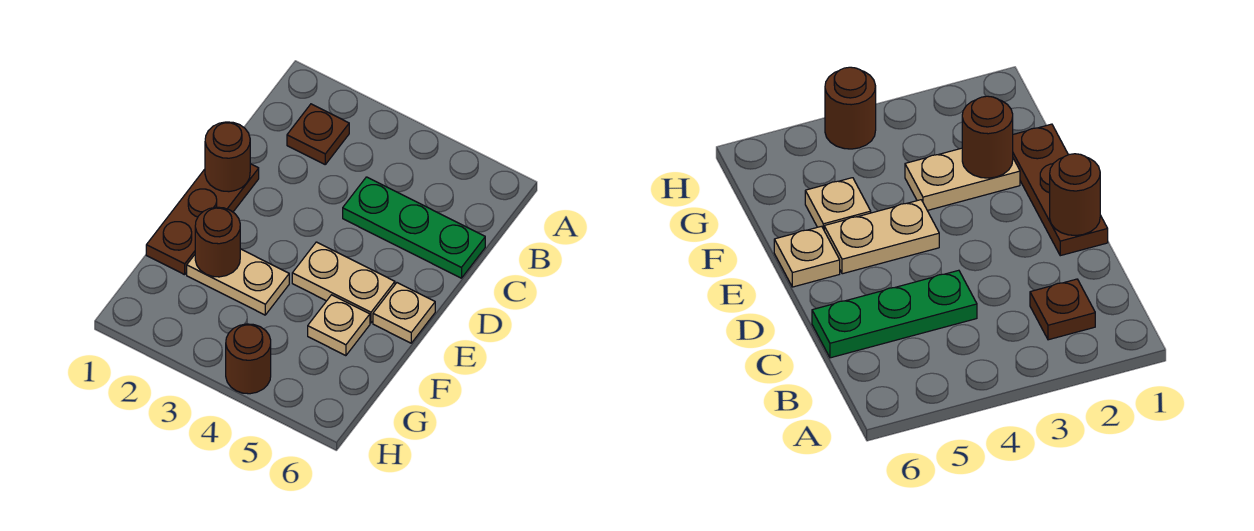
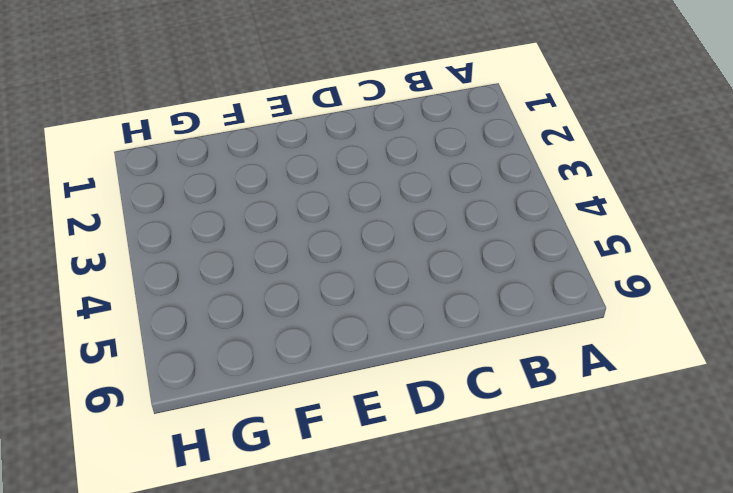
none -> brown plate B2 level 1
none -> green plate C4:C6 level 1

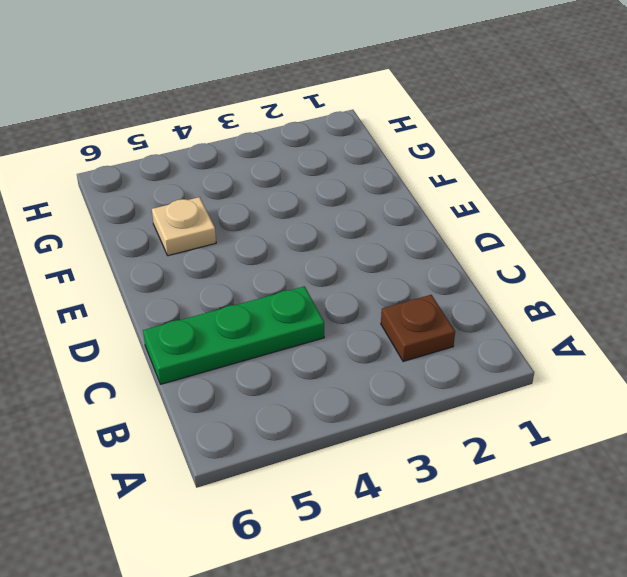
none -> brown plate D1:F1 level 1
none -> tan plate E4:E5 level 1

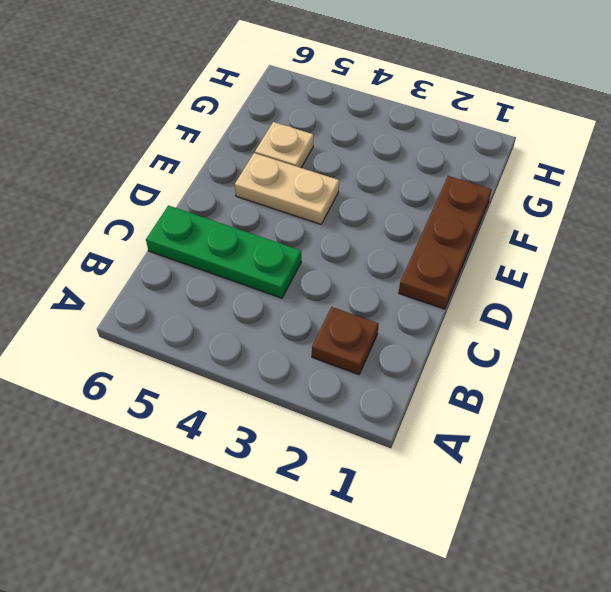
none -> tan plate E6 level 1
none -> tan plate F2:F3 level 1

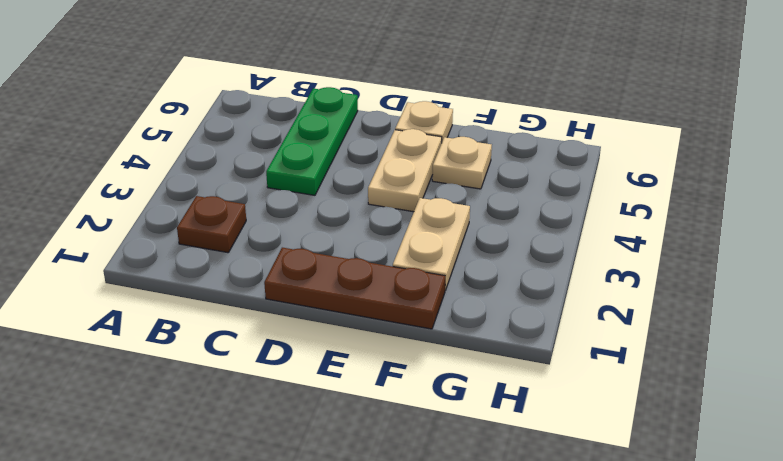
none -> brown round brick H4 level 1
none -> brown round brick D1 level 2

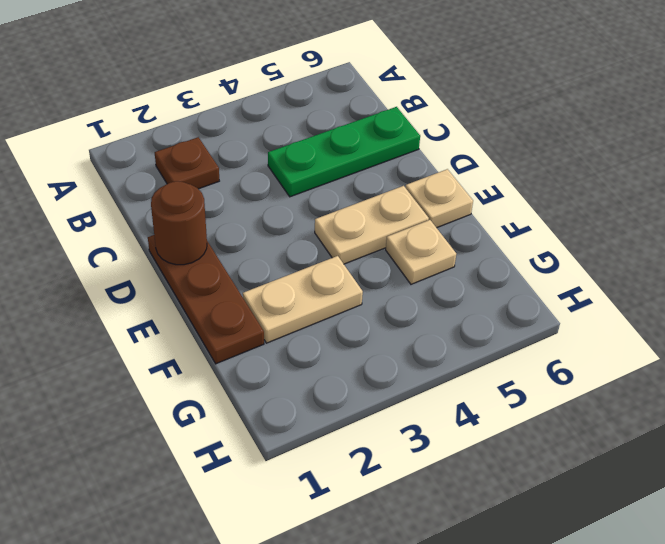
none -> brown round brick H4 level 1
none -> brown round brick F2 level 2

